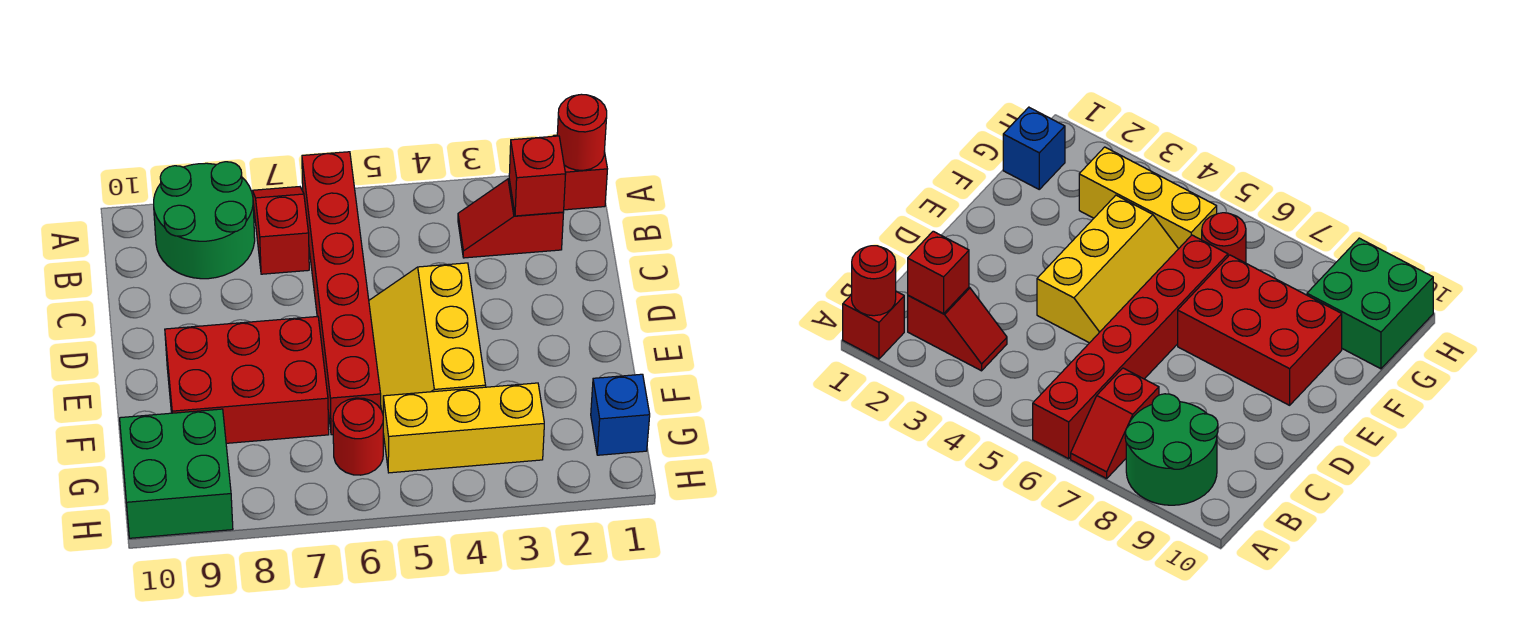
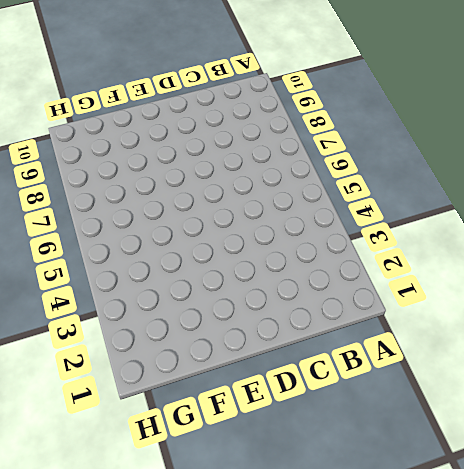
none -> red brick A1 level 1
none -> red brick A6:F6 level 1
none -> red slope A7:B7 level 1 top B

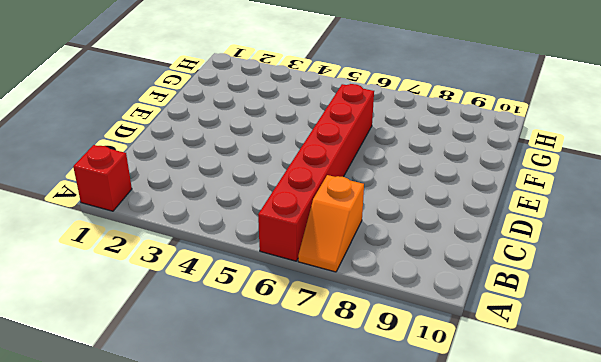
orange slope A7:B7 level 1 top B -> red slope A7:B7 level 1 top B
none -> green round brick A8:B9 level 1
none -> red slope B2:B3 level 1 top 2
none -> yellow slope D4:F5 level 1 top 4

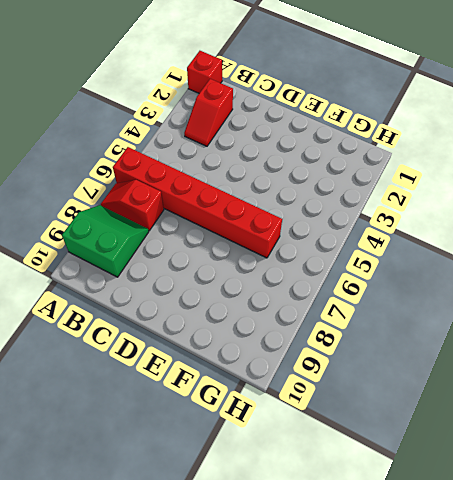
green slope A8:B9 level 1 top 9 -> green round brick A8:B9 level 1
none -> yellow slope D4:F5 level 1 top 4
none -> red brick E7:F9 level 1
none -> blue brick G1 level 1

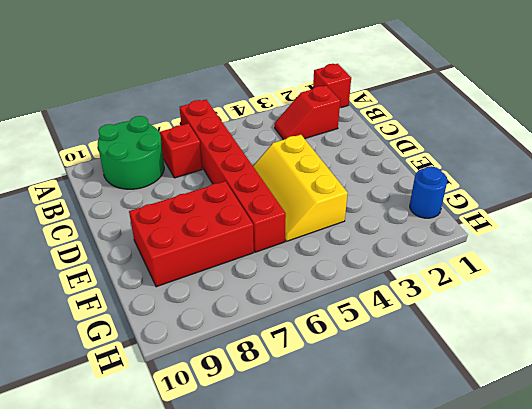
blue round brick G1 level 1 -> blue brick G1 level 1
none -> yellow brick G3:G5 level 1
none -> red round brick G6 level 1
none -> green brick G9:H10 level 1

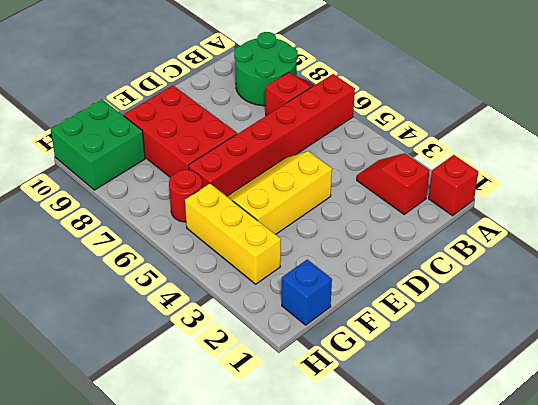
none -> red round brick A1 level 2
none -> red brick B2 level 2

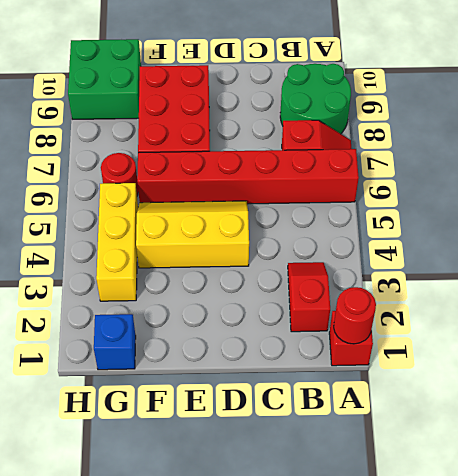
none -> red brick B2 level 2

